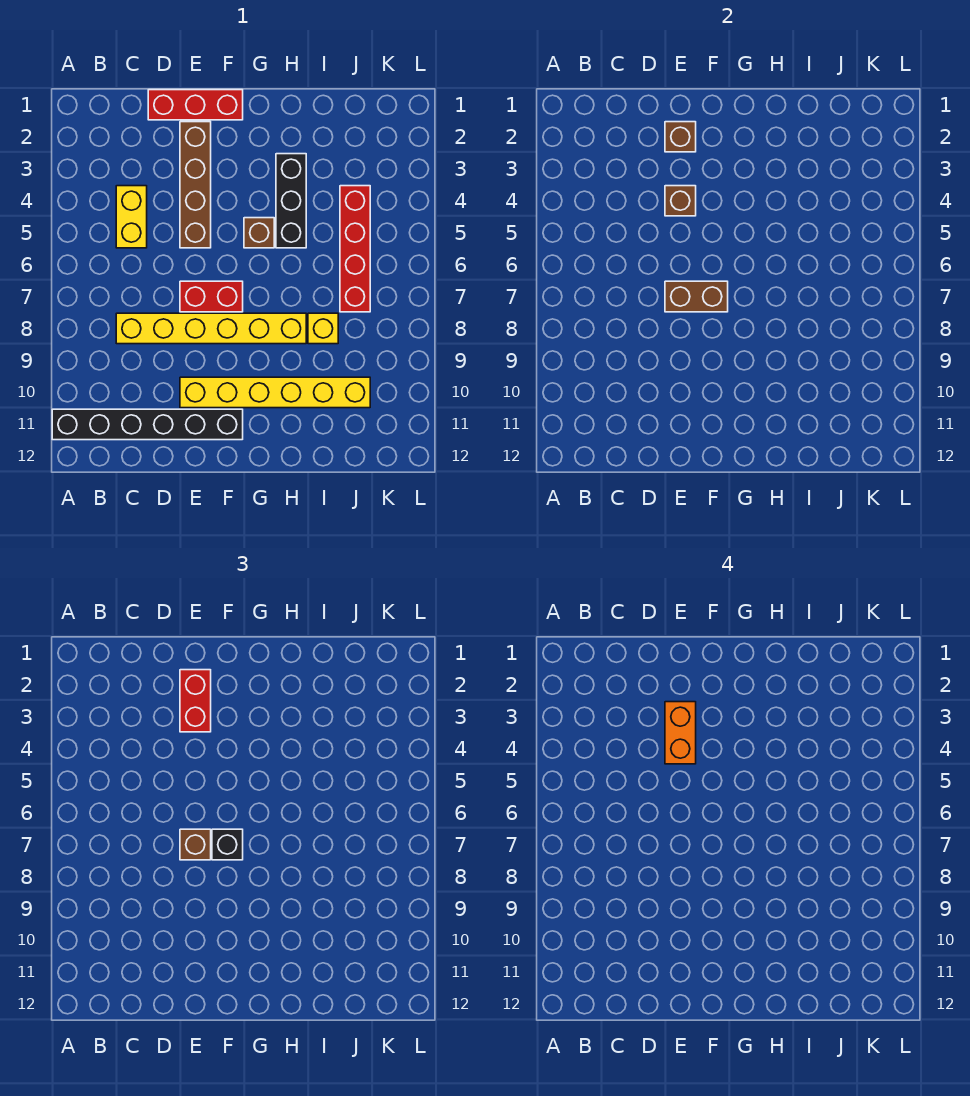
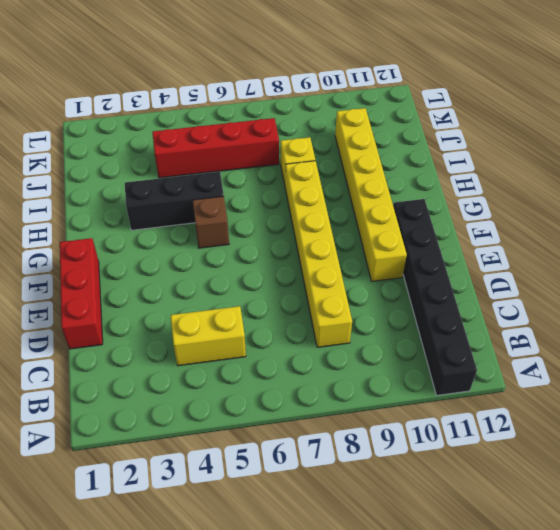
none -> brown brick E2:E5 level 1
none -> red brick E7:F7 level 1
none -> brown brick E2 level 2

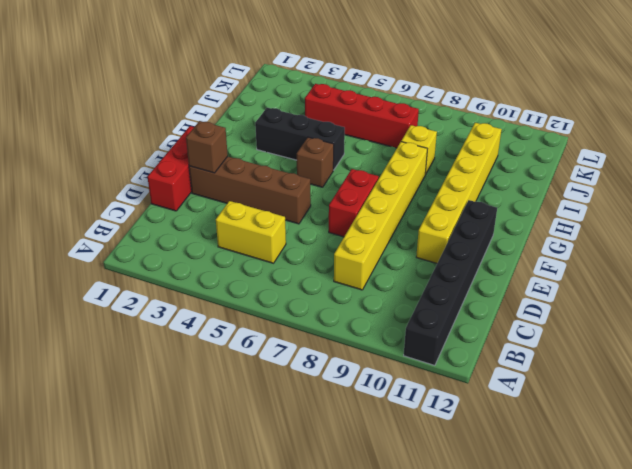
none -> brown brick E4 level 2
none -> brown brick E7:F7 level 2
none -> red brick E2:E3 level 3

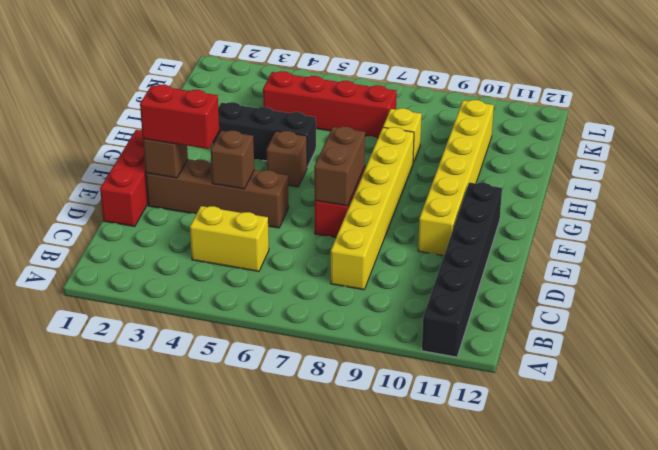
none -> brown brick E7 level 3
none -> black brick F7 level 3
none -> orange brick E3:E4 level 4

